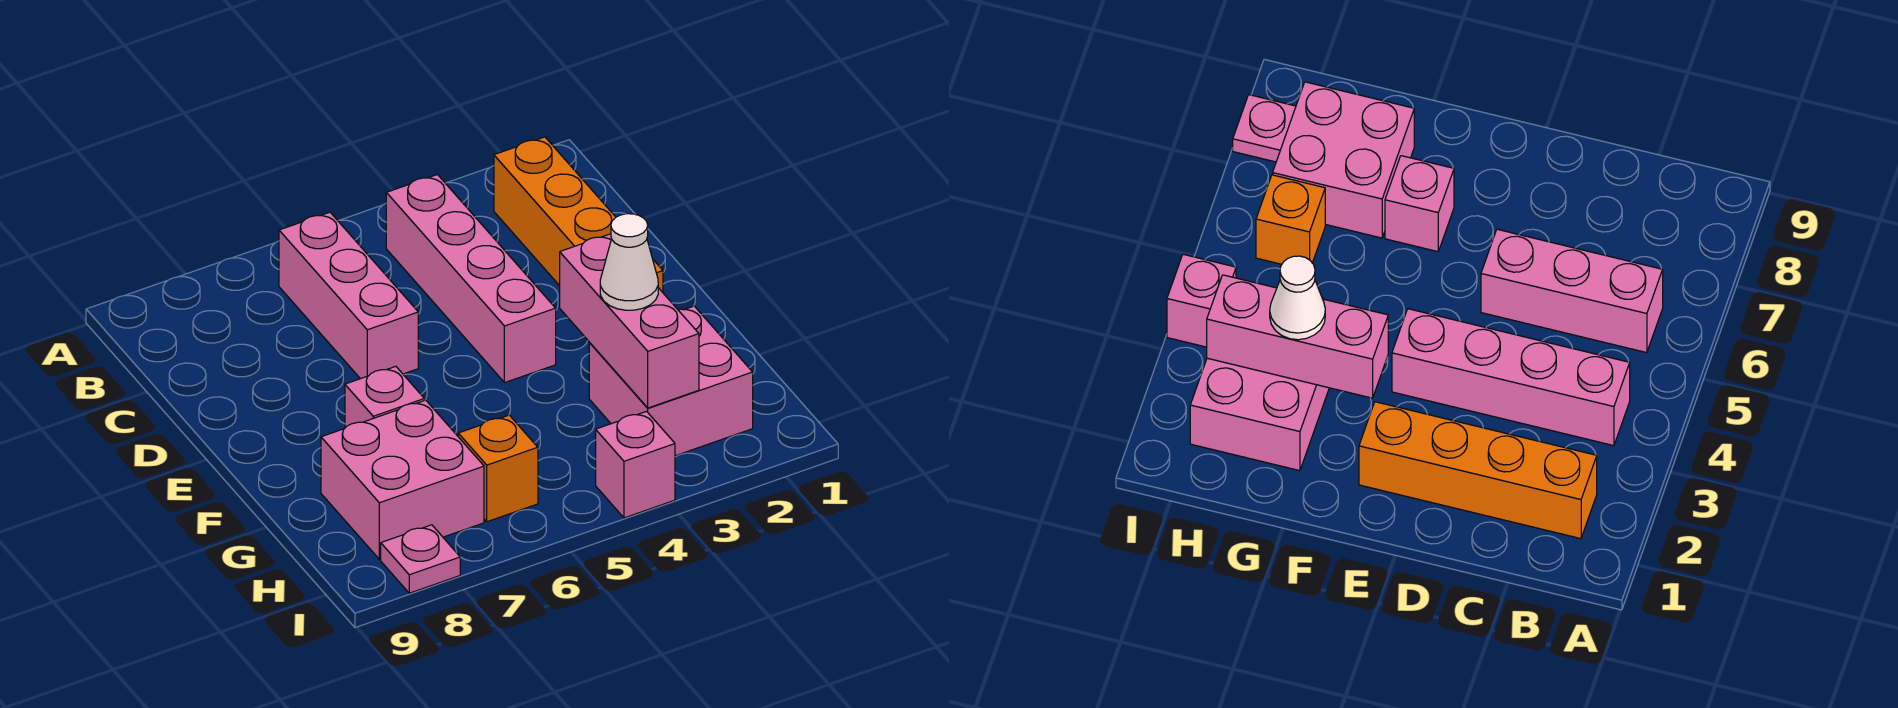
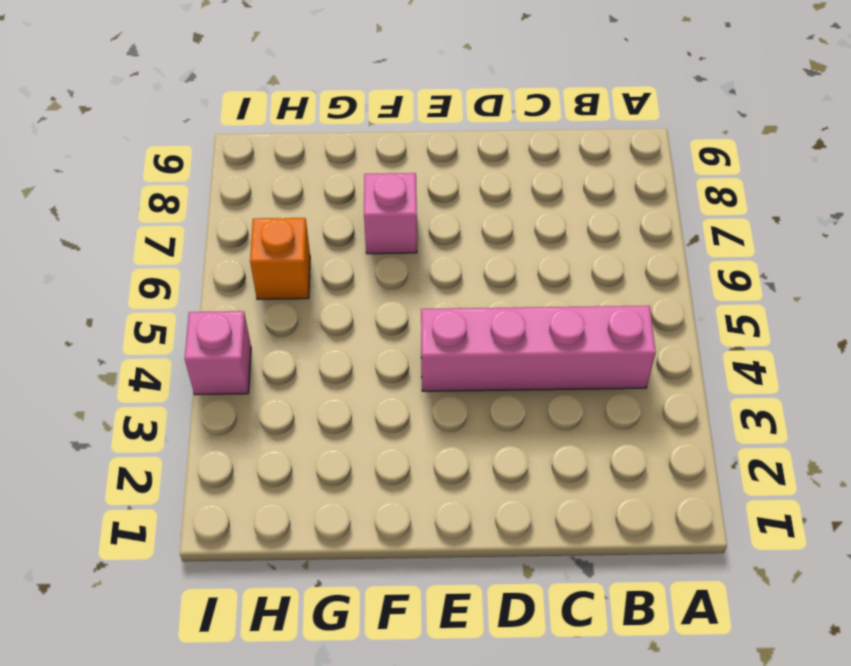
none -> orange brick B2:E2 level 1
none -> pink brick B6:D6 level 1

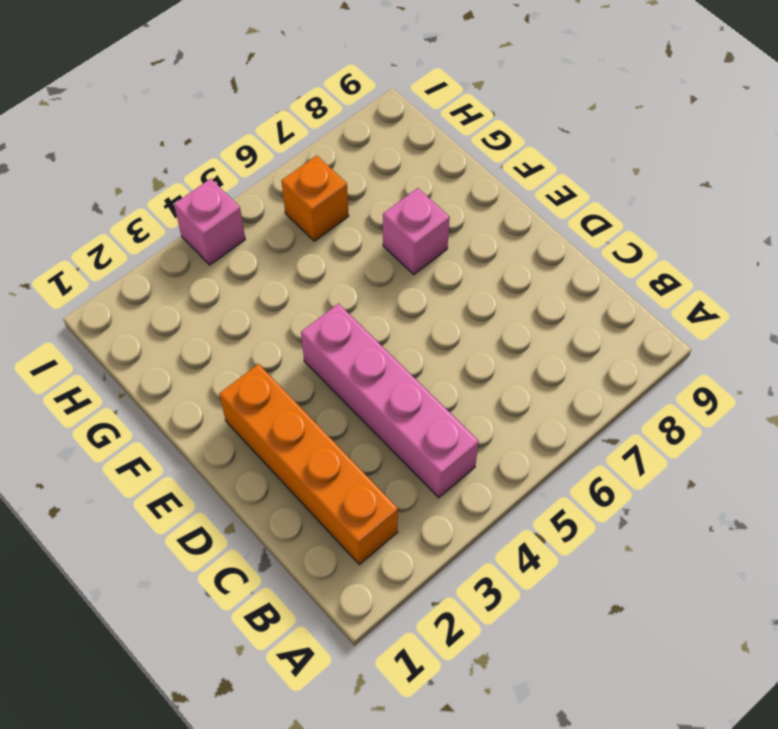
none -> pink brick B6:D6 level 1
none -> pink brick G2:H3 level 1

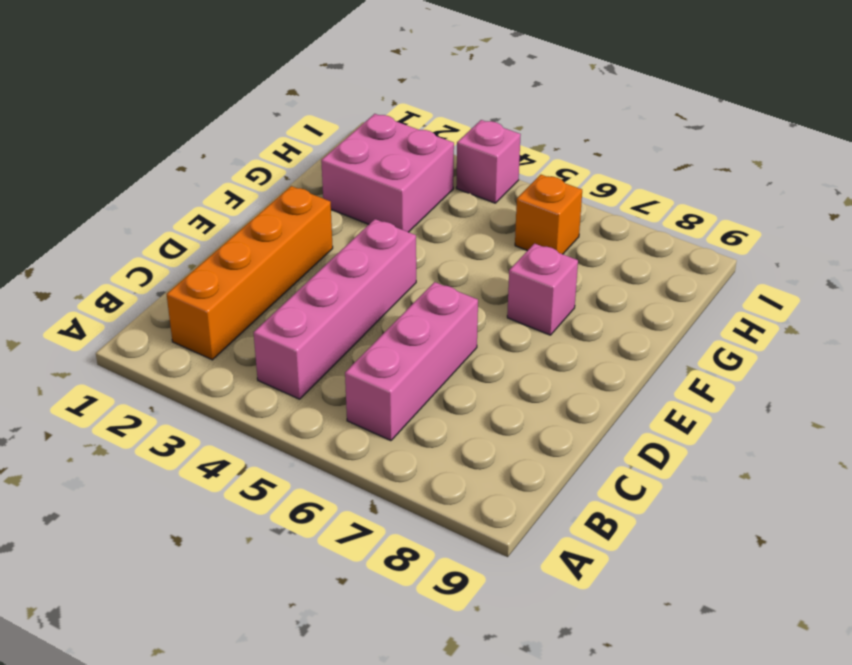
none -> pink brick G7:H8 level 1
none -> pink plate I8 level 1

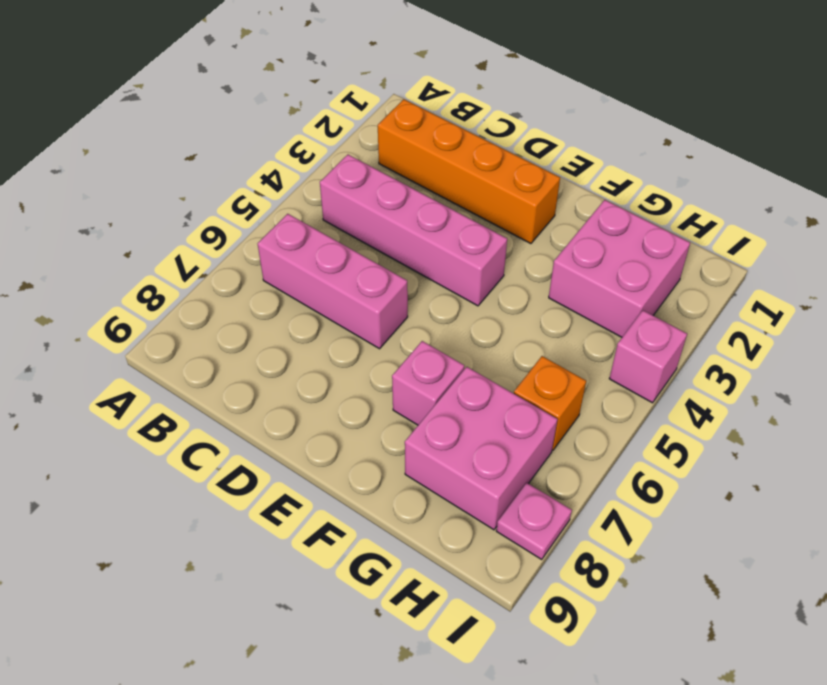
none -> pink brick F3:H3 level 2
none -> white cone G3 level 3

